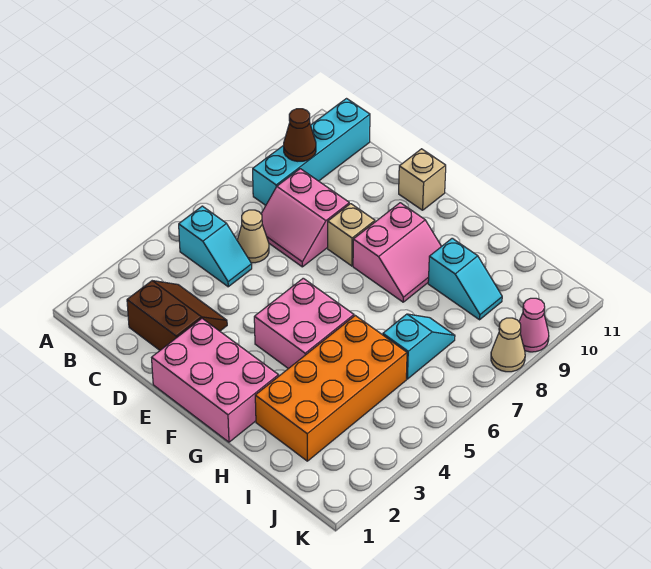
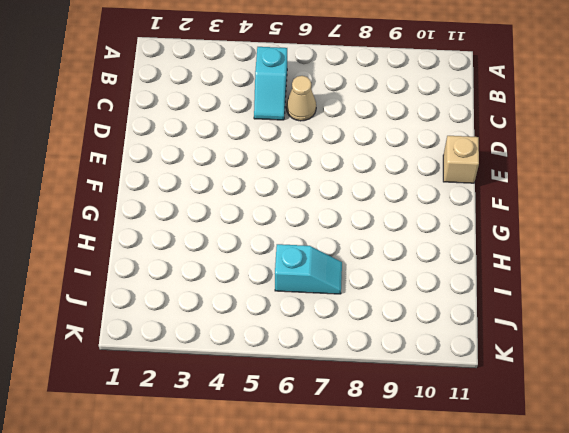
none -> cyan brick B8:B11 level 1
none -> brown slope C2:D3 level 1 top 2
none -> pink slope C7:D8 level 1 top 8

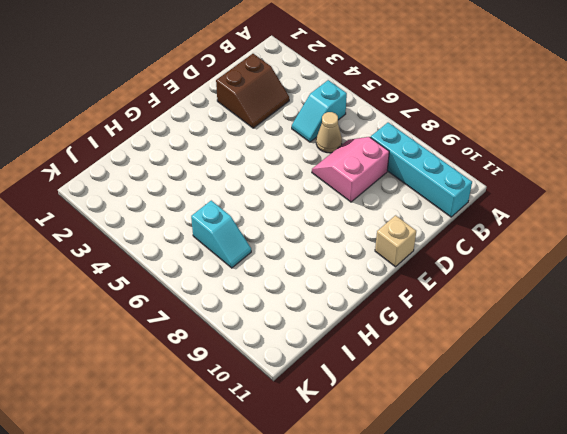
none -> pink brick E1:G2 level 1
none -> tan brick E8 level 1
none -> pink brick F4:G5 level 1

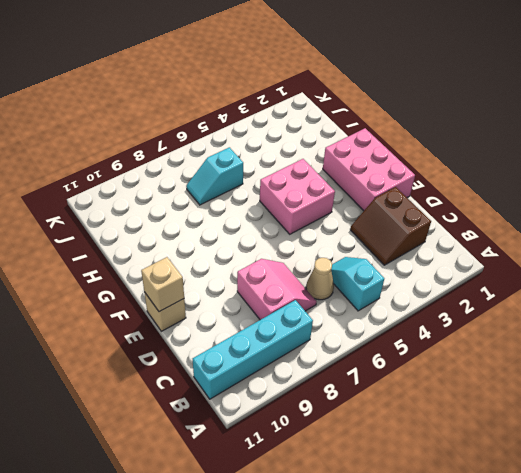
tan brick E11 level 2 -> tan brick E8 level 1
none -> pink slope F8:G9 level 1 top F
none -> orange brick H2:I5 level 1
none -> cyan slope H9:I9 level 1 top H

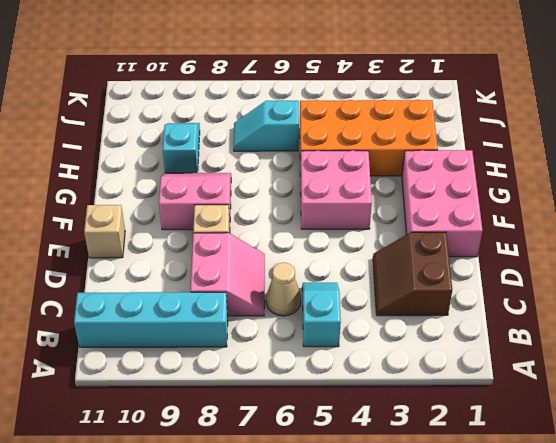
none -> tan cone K8 level 1
none -> pink cone K9 level 1
none -> brown cone B9 level 2

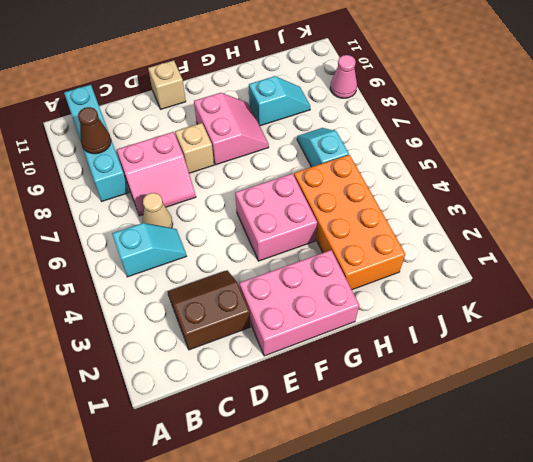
none -> tan cone K8 level 1

